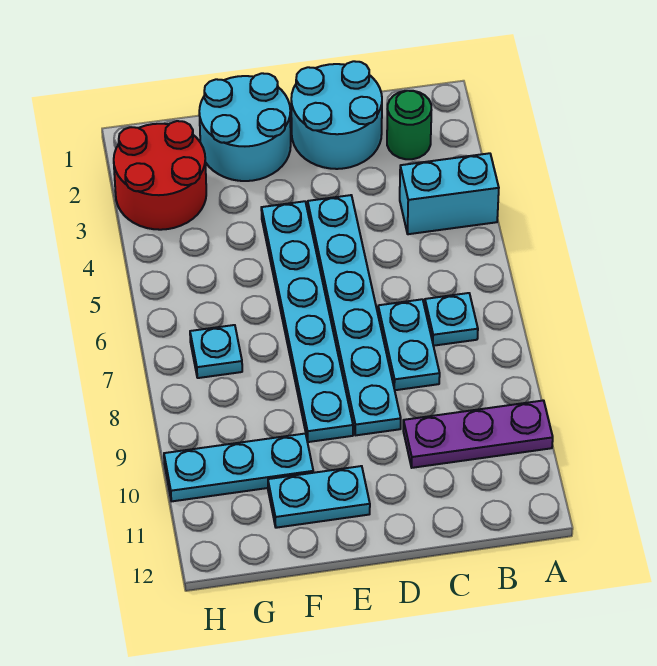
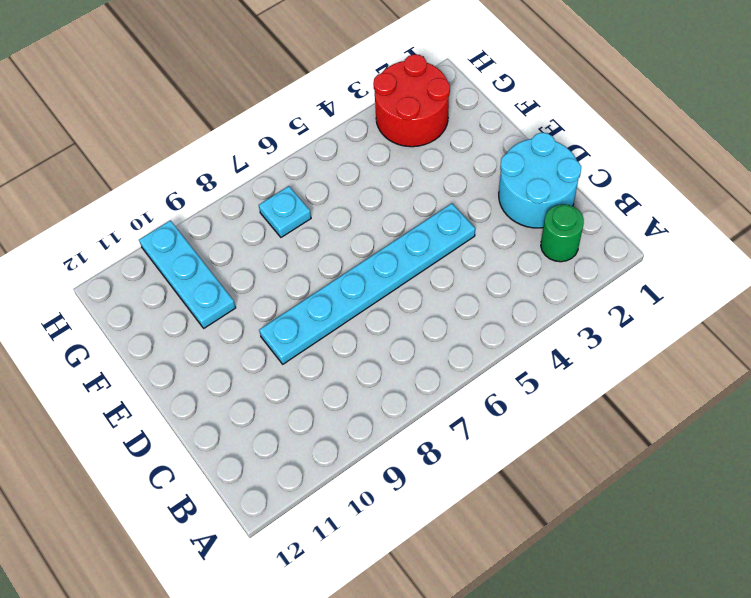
none -> cyan brick A4:B4 level 1
none -> purple plate A10:C10 level 1
none -> cyan plate B7 level 1

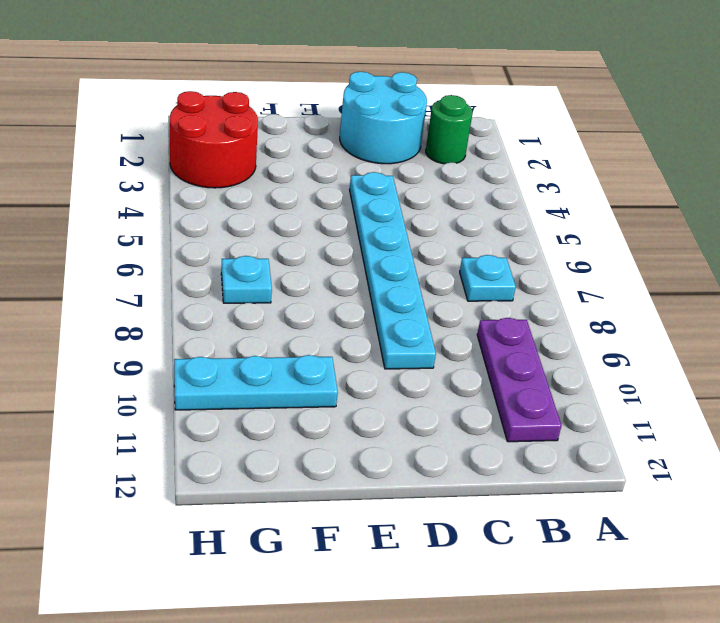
purple plate B9:B11 level 1 -> purple plate A10:C10 level 1
none -> cyan brick A4:B4 level 1
none -> cyan plate C7:C8 level 1
none -> cyan round brick E1:F2 level 1

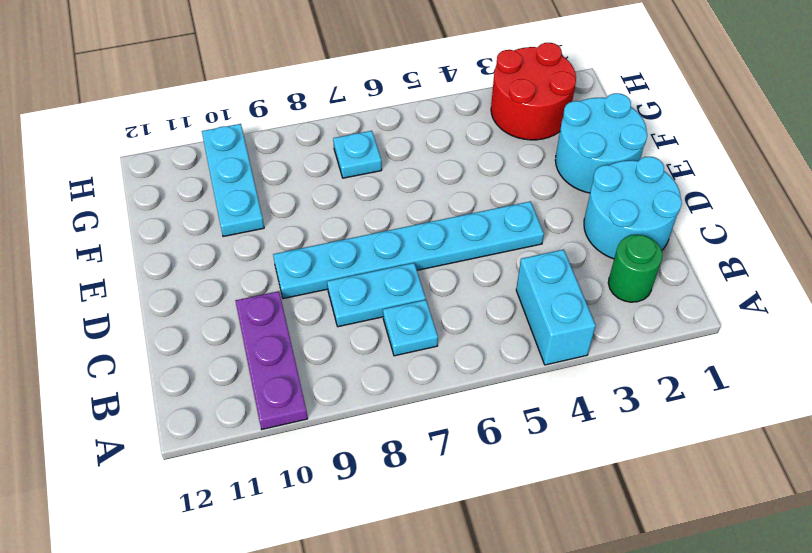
none -> cyan plate E4:E9 level 1
none -> cyan plate E11:F11 level 1

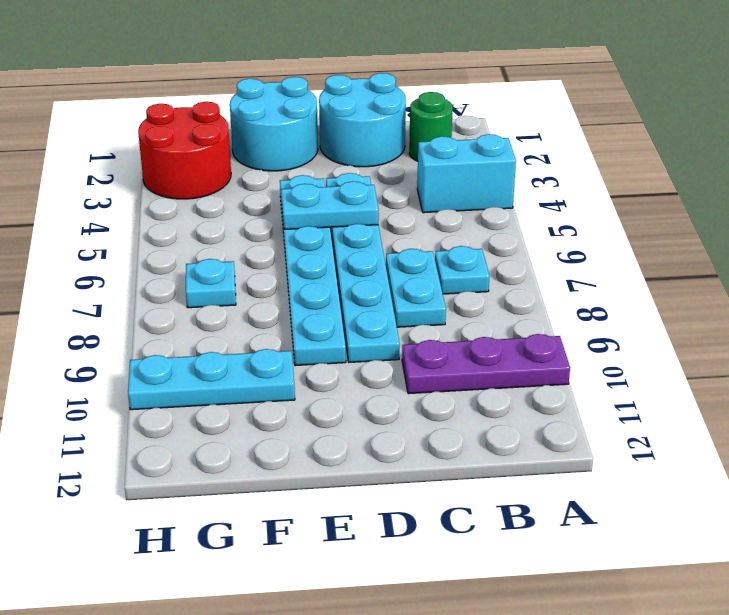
cyan plate D5:E5 level 2 -> cyan plate E11:F11 level 1

